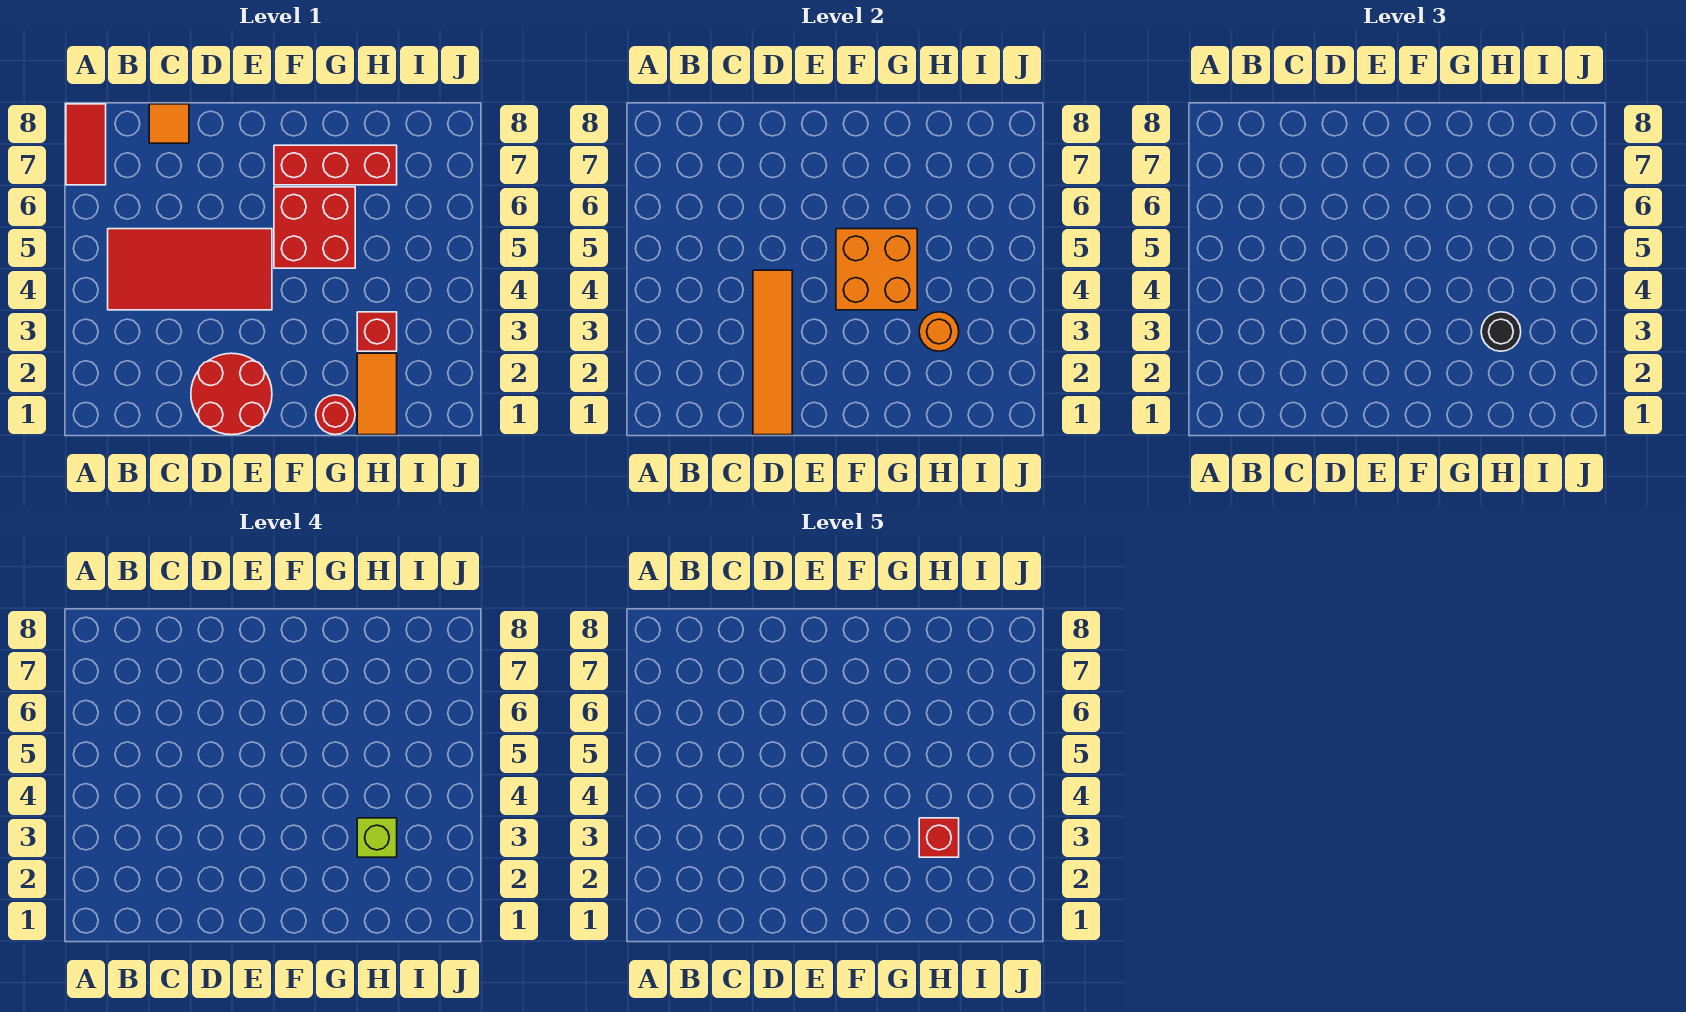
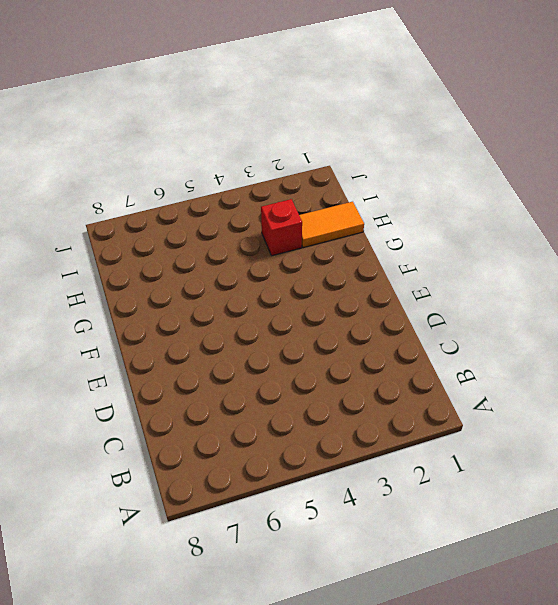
none -> red tile A7:A8 level 1
none -> red tile B4:E5 level 1
none -> orange tile C8 level 1

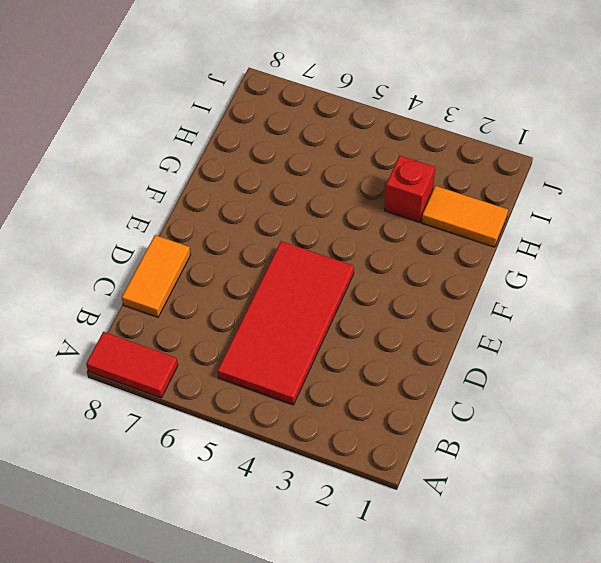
orange tile C8:D8 level 1 -> orange tile C8 level 1
none -> red round brick D1:E2 level 1
none -> red brick F5:G6 level 1
none -> red brick F7:H7 level 1

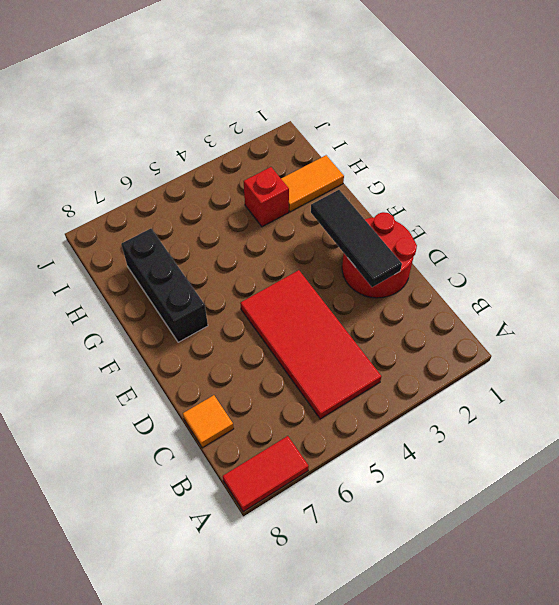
black tile D2:F2 level 2 -> orange tile D1:D4 level 2
black brick F7:H7 level 1 -> red brick F7:H7 level 1
none -> red brick F5:G6 level 1
none -> red round brick G1 level 1
none -> orange brick F4:G5 level 2

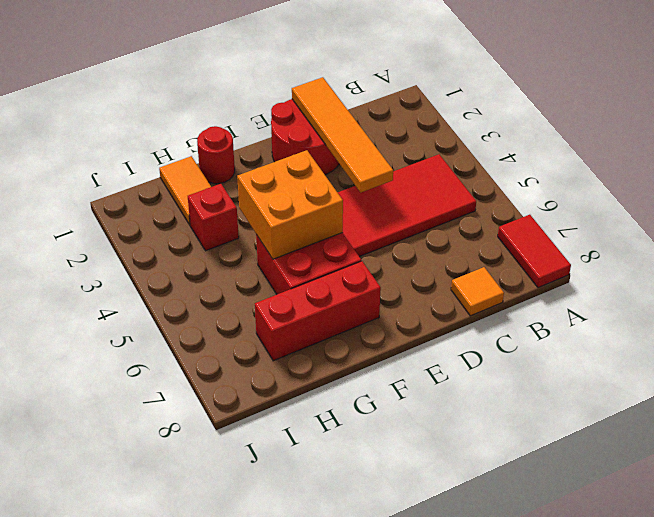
none -> orange round brick H3 level 2
none -> black round brick H3 level 3
none -> lime brick H3 level 4

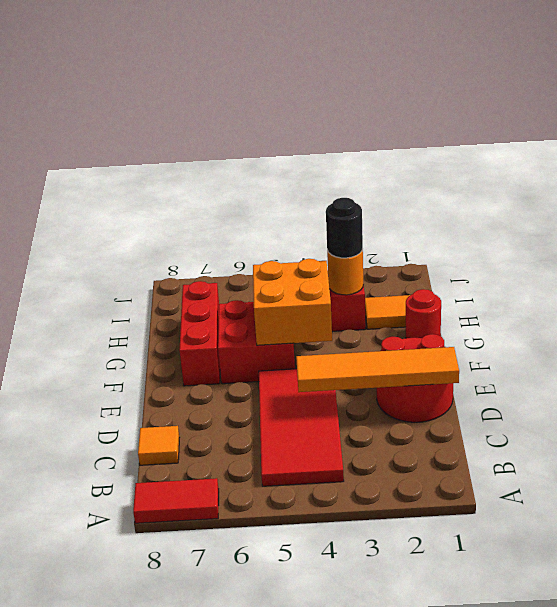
none -> lime brick H3 level 4
none -> red brick H3 level 5

